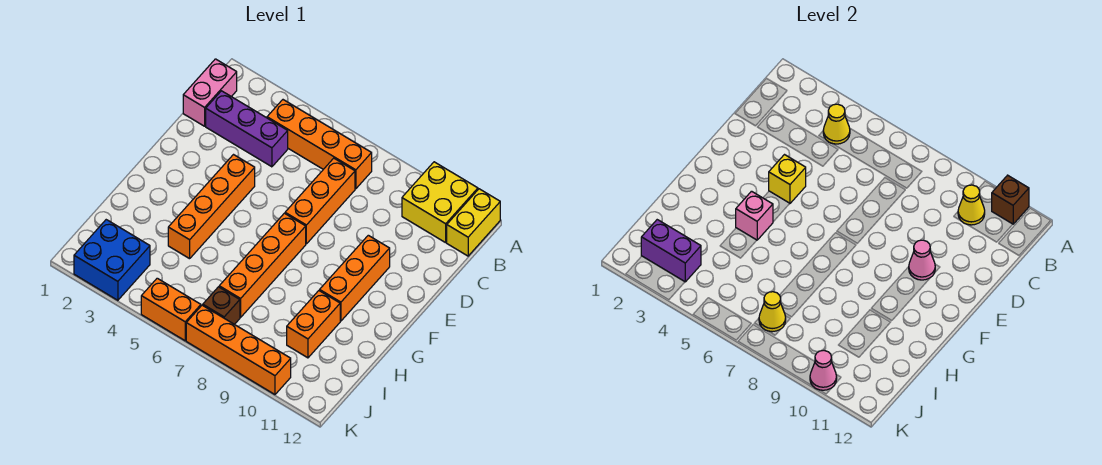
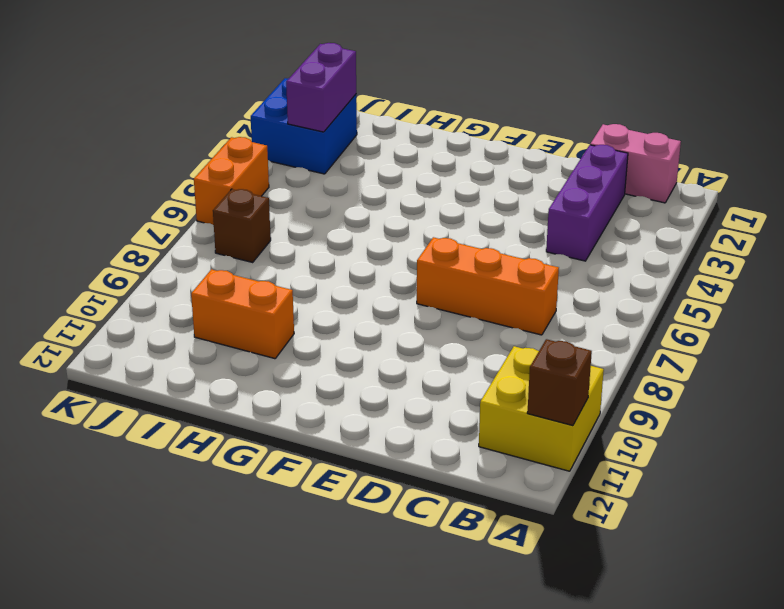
none -> yellow brick A12:B12 level 1
none -> orange brick B4:B7 level 1
none -> orange brick E4:H4 level 1

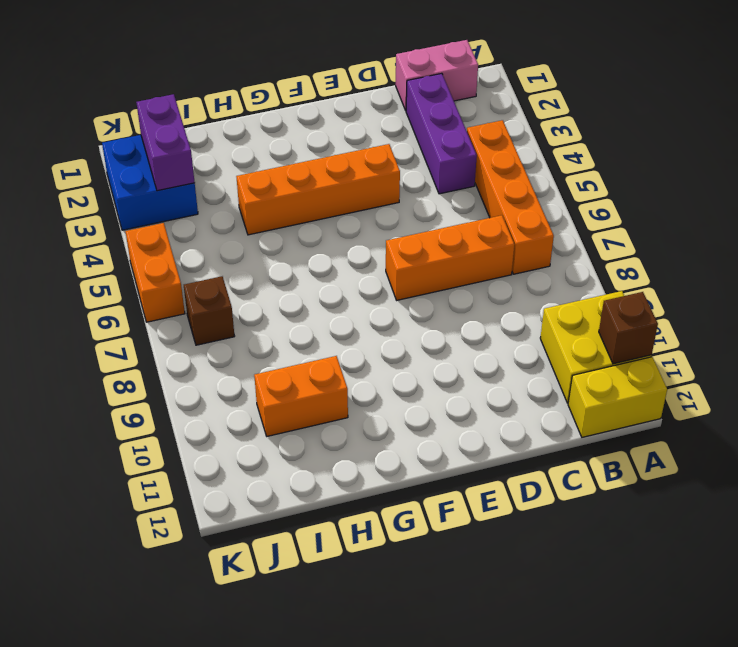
none -> orange brick E10:G10 level 1
none -> orange brick F7:I7 level 1
none -> orange brick K7:K10 level 1

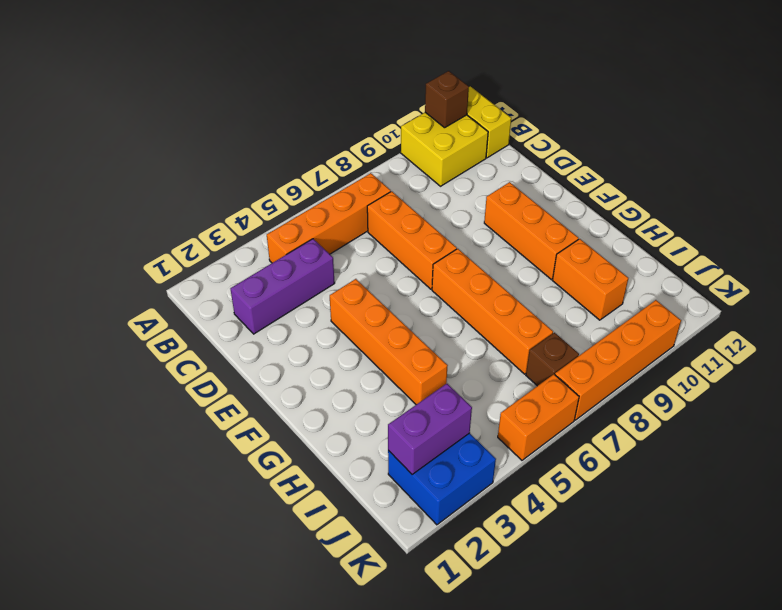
none -> pink brick B1:C1 level 1
none -> yellow cone B4 level 2
none -> yellow cone B10 level 2

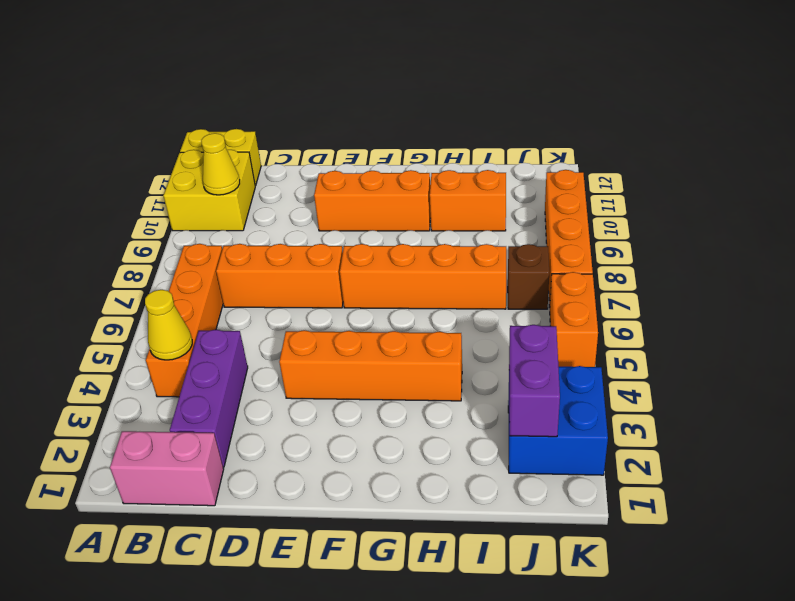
none -> brown brick A11 level 2
none -> yellow brick E4 level 2
none -> pink cone E10 level 2

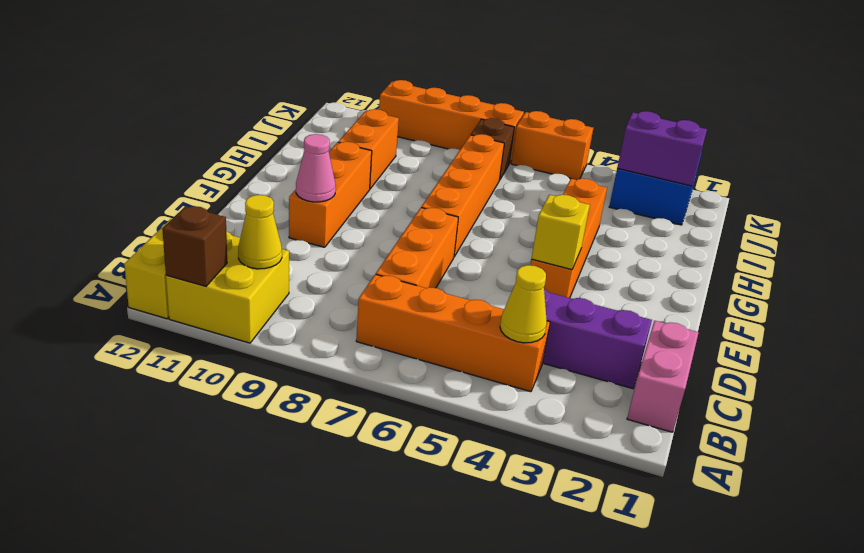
none -> pink brick G4 level 2
none -> yellow cone J7 level 2
none -> pink cone K10 level 2

